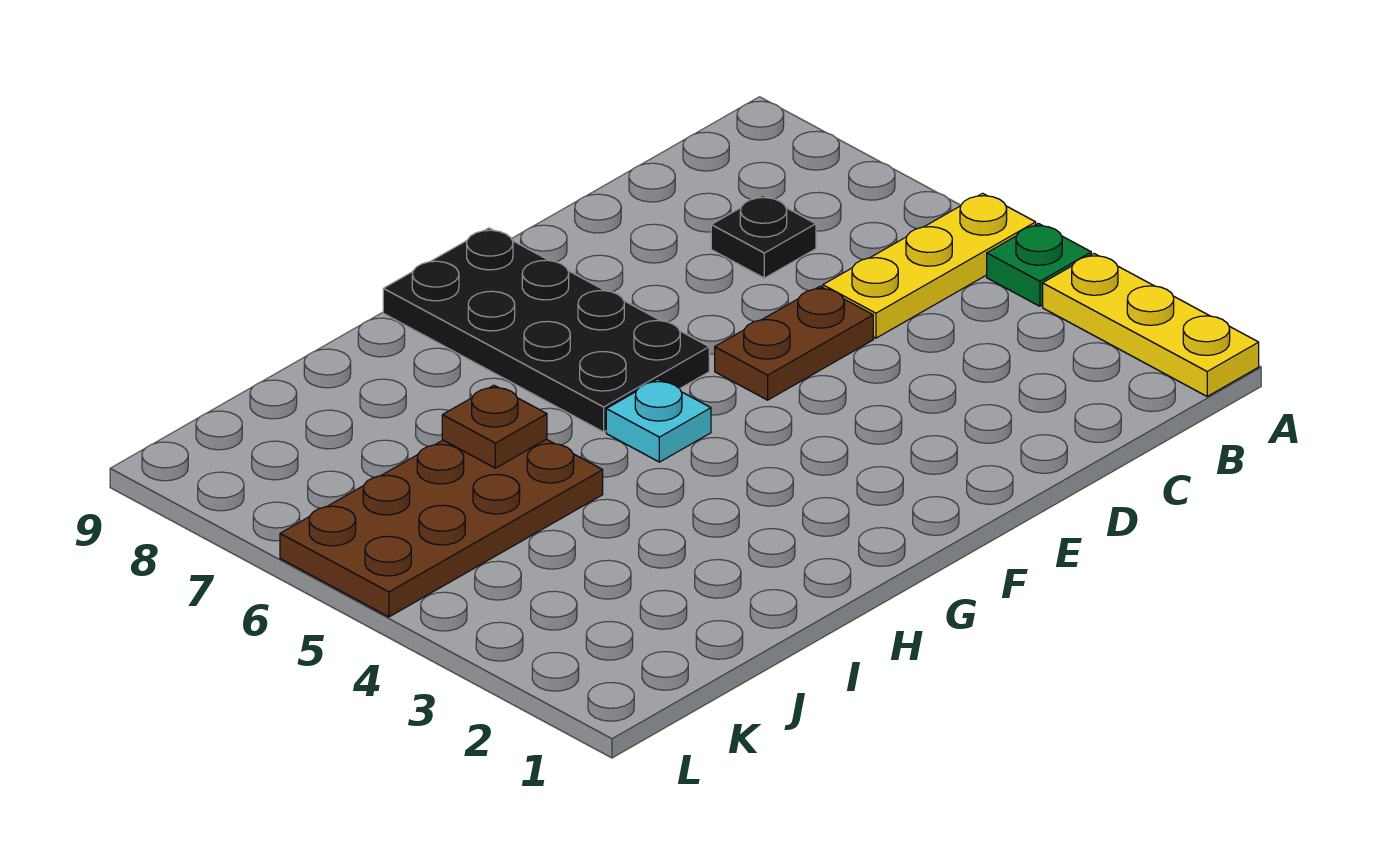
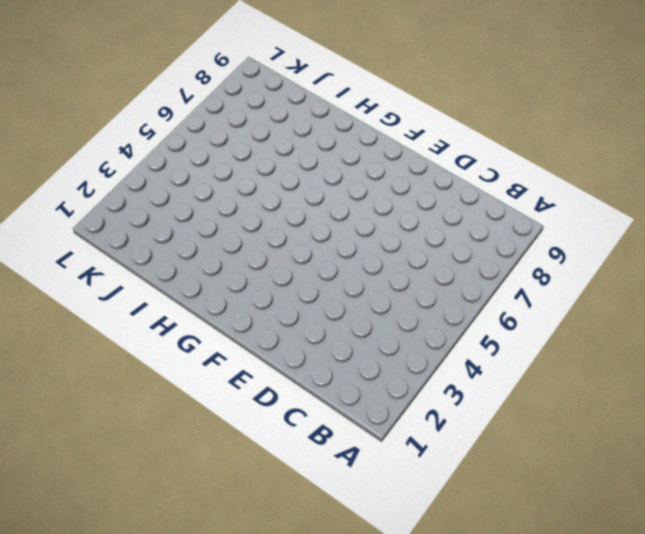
none -> yellow plate A1:A3 level 1
none -> green plate A4 level 1

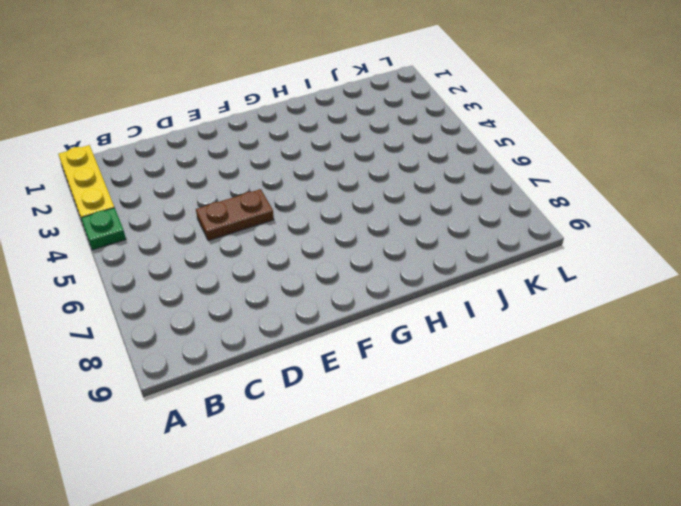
none -> yellow plate A5:C5 level 1
none -> black plate C7 level 1

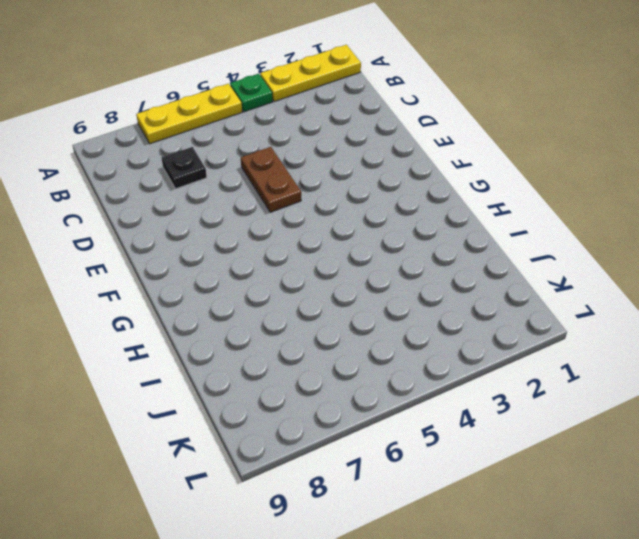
yellow plate A5:A7 level 1 -> yellow plate A5:C5 level 1
none -> black plate F6:G9 level 1
none -> cyan plate G5 level 1

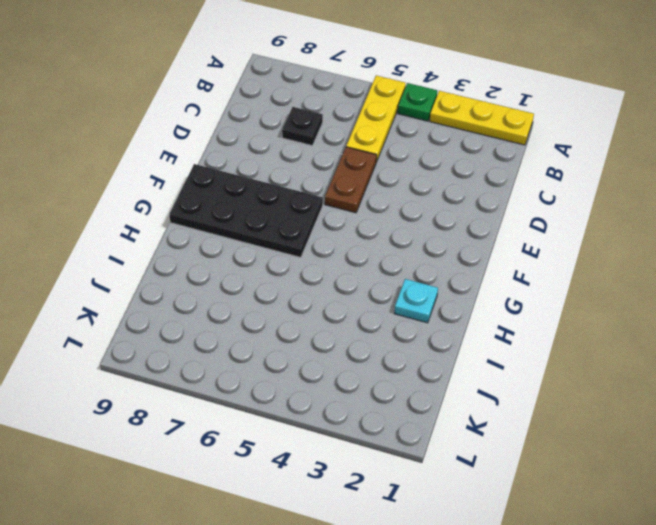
cyan plate H2 level 1 -> cyan plate G5 level 1
none -> brown plate I5:L6 level 1
none -> brown plate I6 level 2

